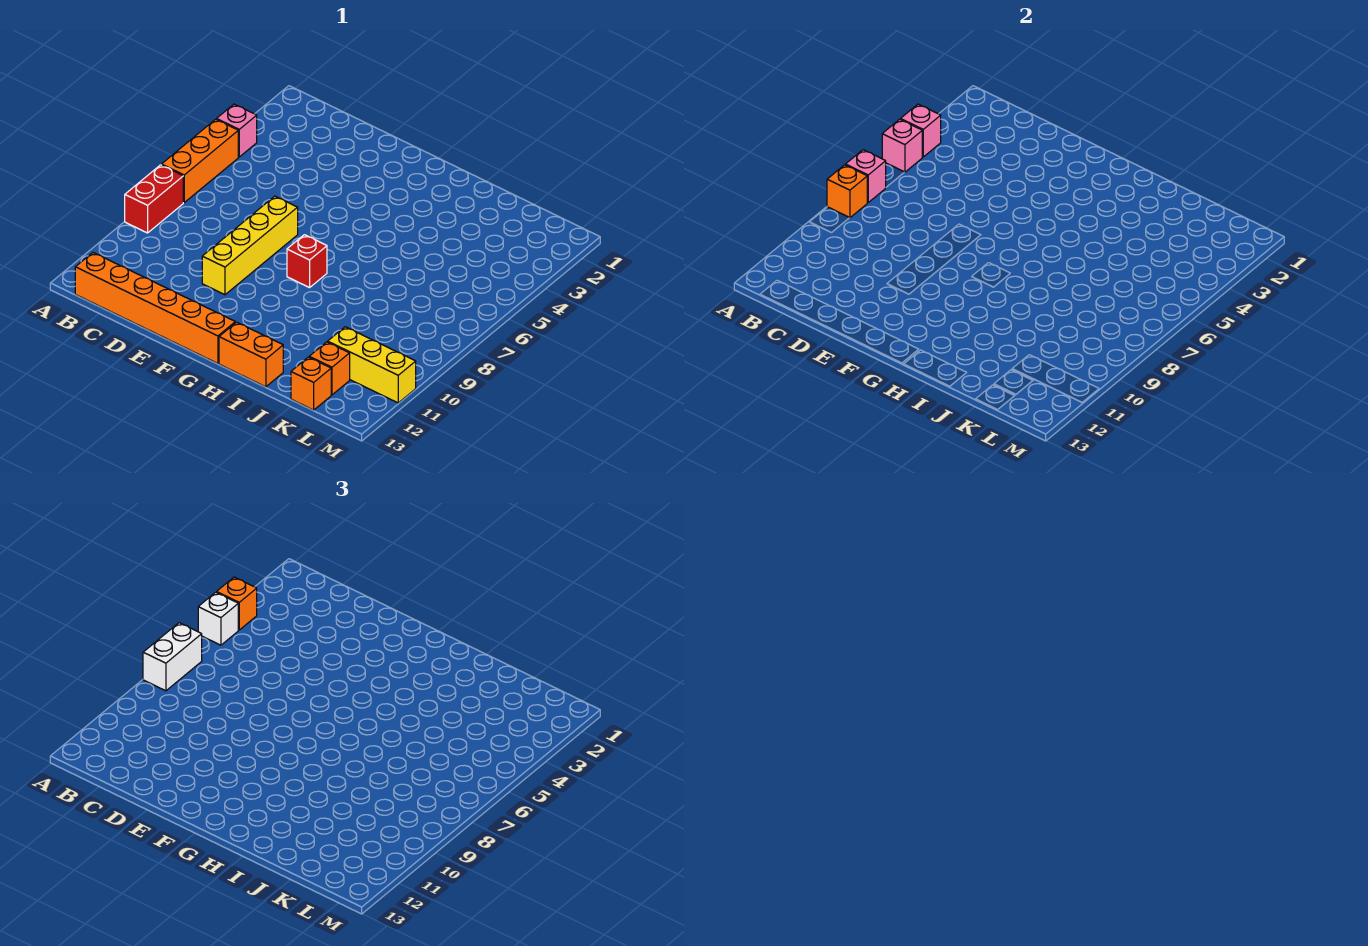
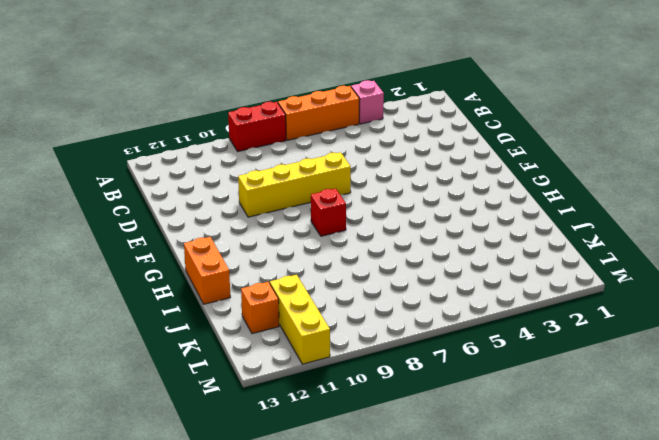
none -> orange brick B13:G13 level 1
none -> orange brick K13 level 1
none -> pink brick A4 level 2

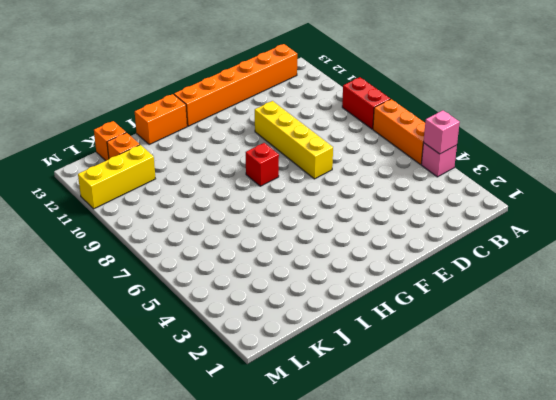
none -> pink brick A5 level 2
none -> pink brick A7 level 2
none -> orange brick A8 level 2

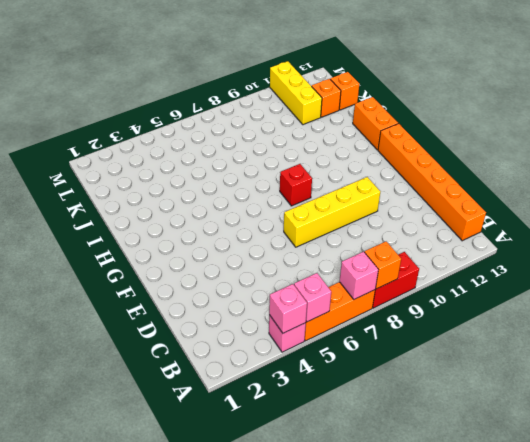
none -> orange brick A4 level 3
none -> white brick A5 level 3
none -> white brick A7:A8 level 3

